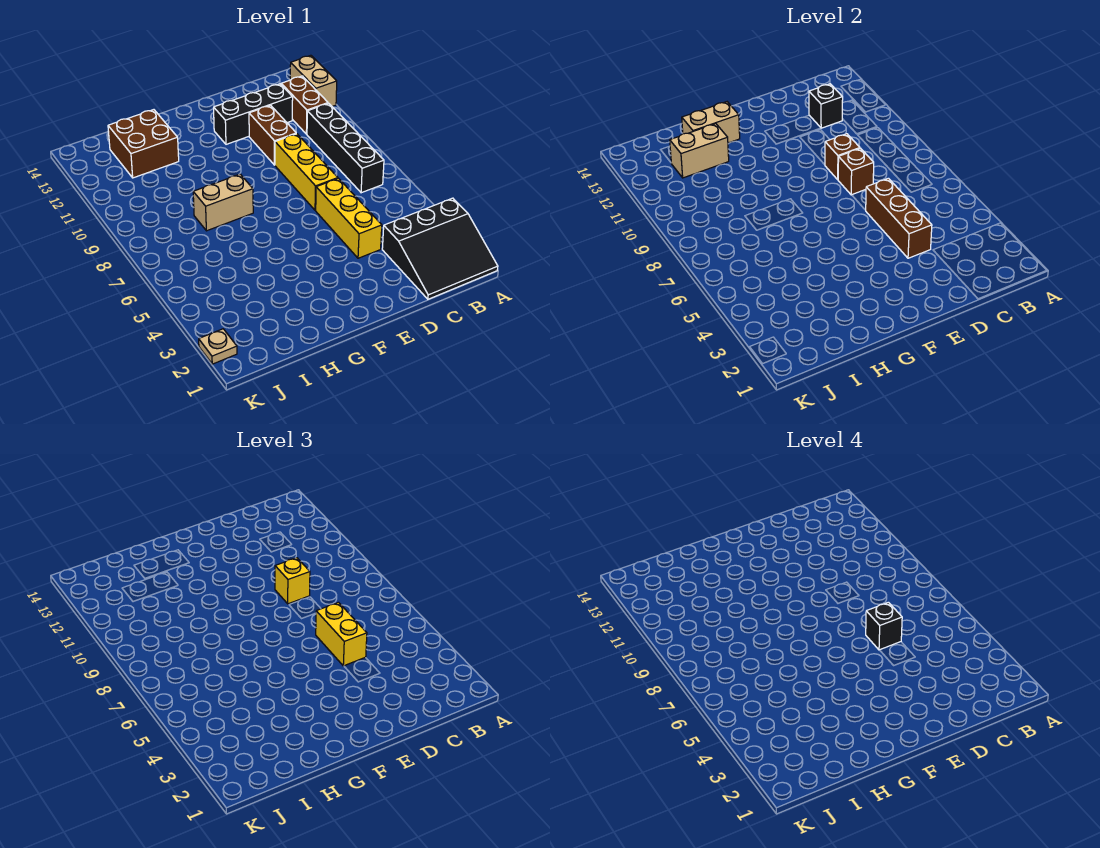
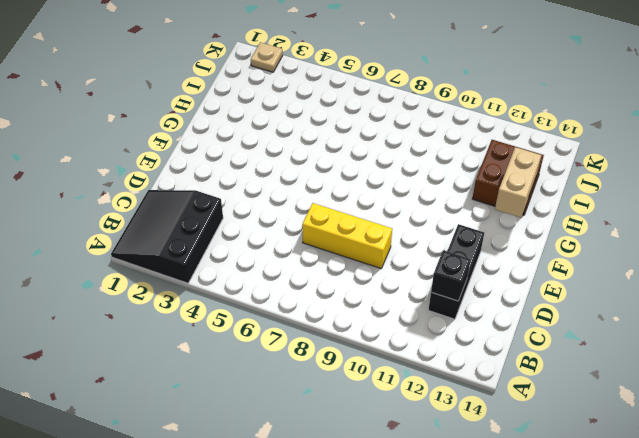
none -> tan brick A12:A13 level 1
none -> black brick B7:B10 level 1
none -> brown brick B11:B12 level 1

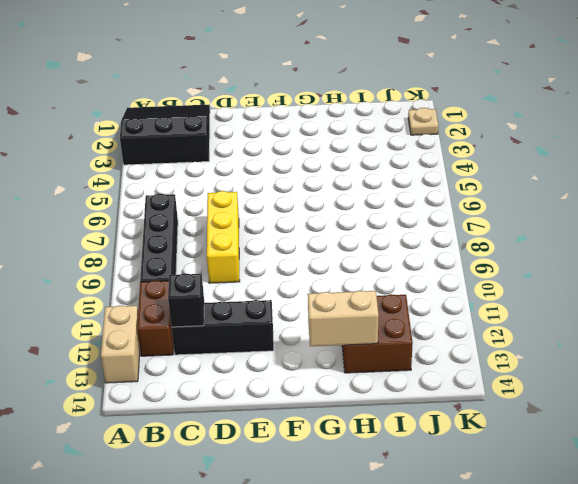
none -> yellow brick D4:D6 level 1
none -> brown brick D10:D11 level 1
none -> tan brick G8:H8 level 1

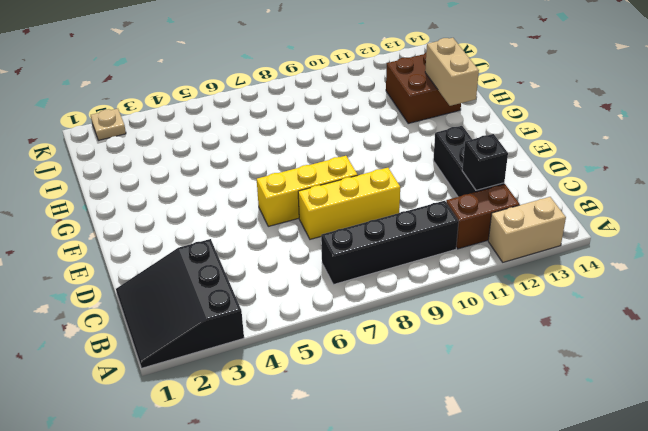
yellow brick E6:E8 level 1 -> yellow brick D4:D6 level 1
none -> brown brick D10:D11 level 1
none -> tan brick G8:H8 level 1
none -> brown brick D4:D6 level 2

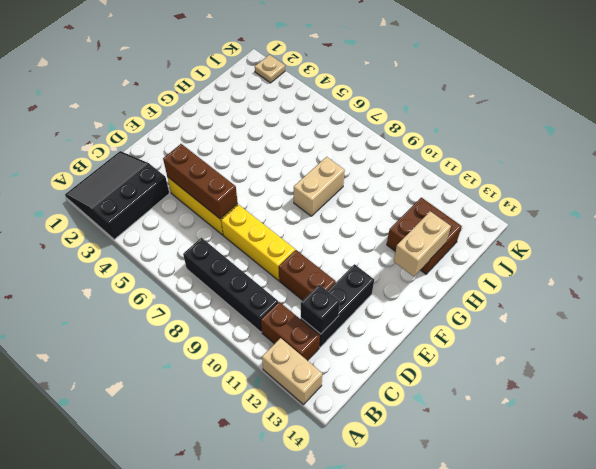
none -> brown brick D8 level 2
none -> brown brick D9 level 2
none -> tan brick H12:I12 level 2

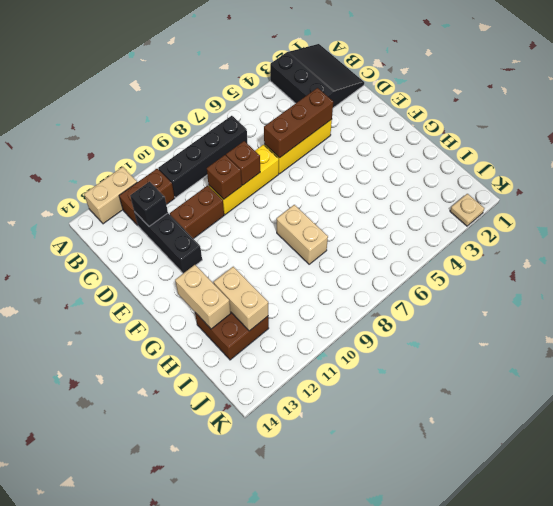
none -> yellow brick D5:D6 level 3
none -> yellow brick D9 level 3
none -> black brick D6 level 4

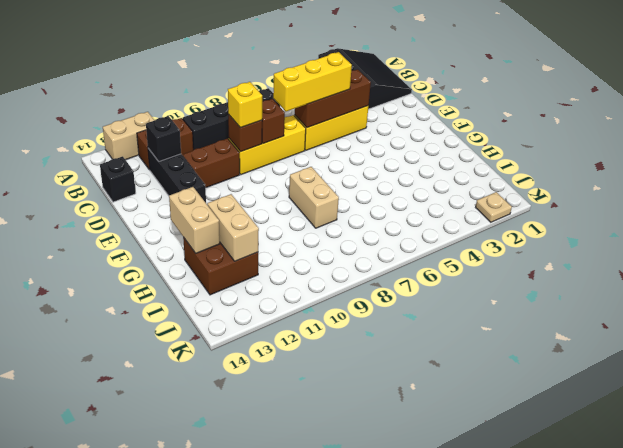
black brick C14 level 1 -> black brick D6 level 4
yellow brick D5:D7 level 3 -> yellow brick D5:D6 level 3

